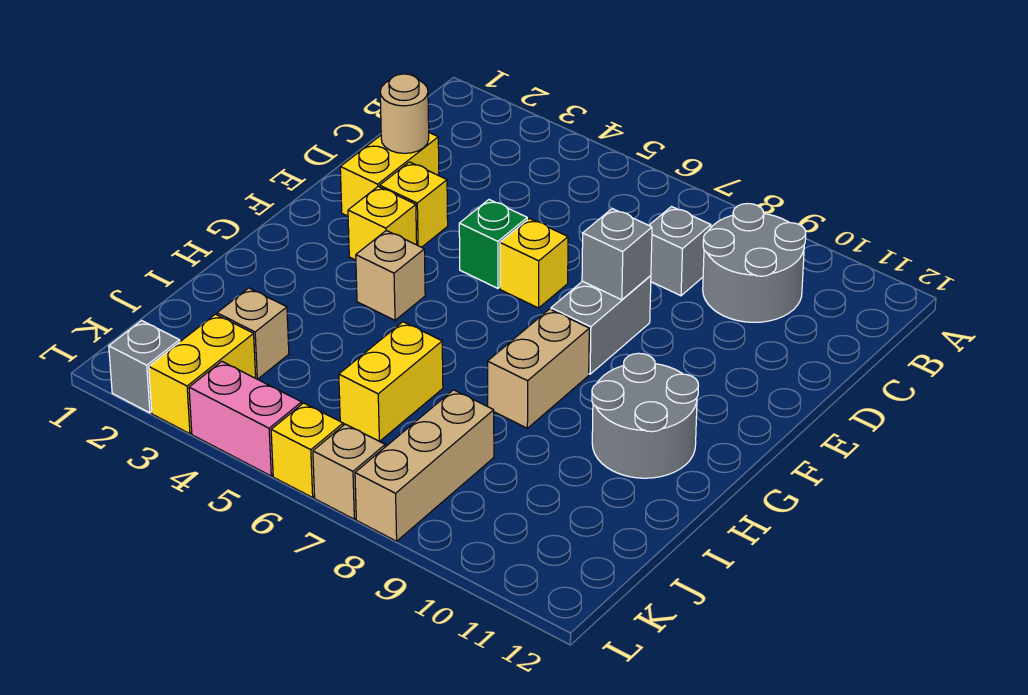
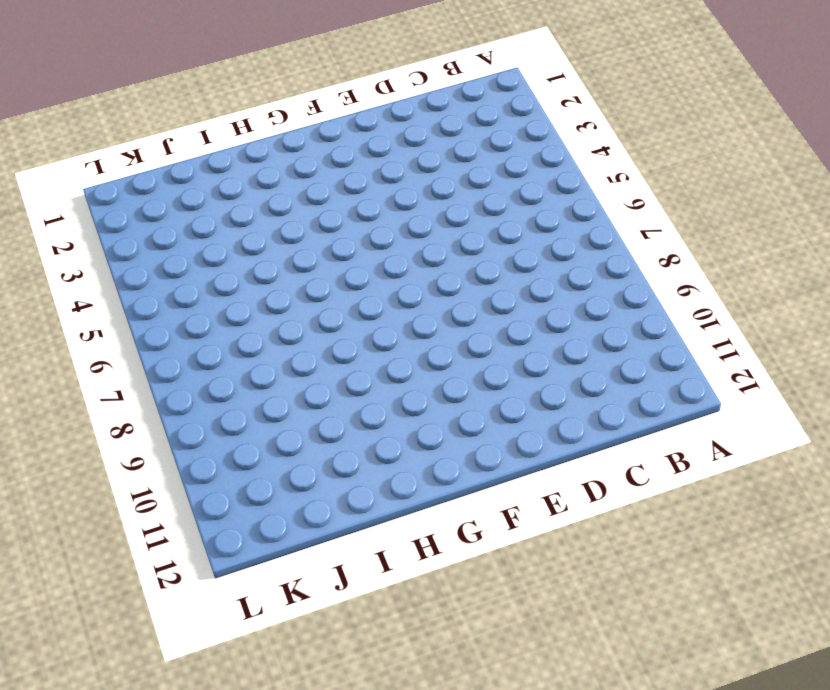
none -> grey round brick B9:C10 level 1
none -> grey brick C8 level 1
none -> yellow brick D2:E2 level 1

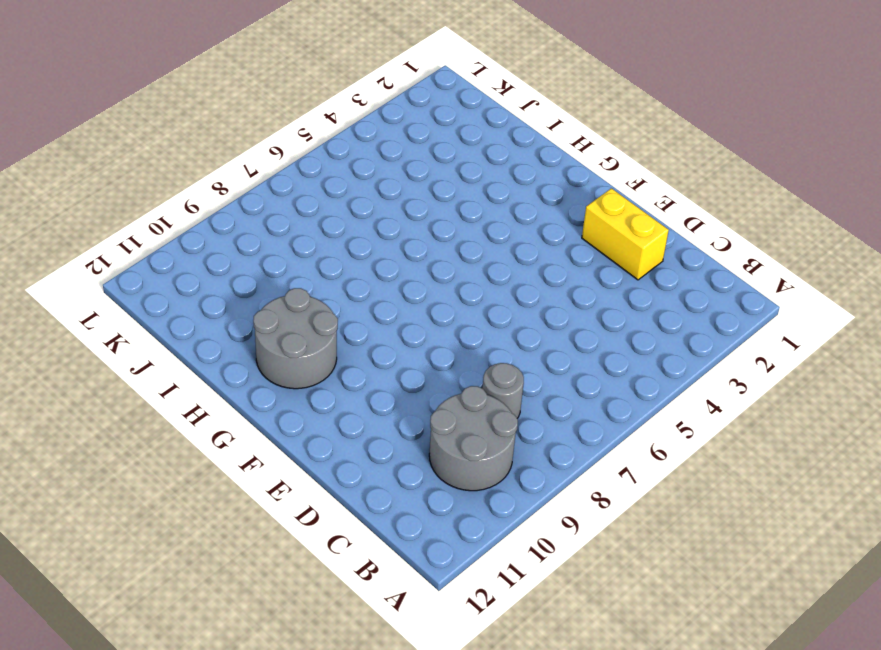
grey round brick C8 level 1 -> grey brick C8 level 1
none -> yellow brick E3 level 1
none -> green brick E5 level 1
none -> yellow brick E6 level 1

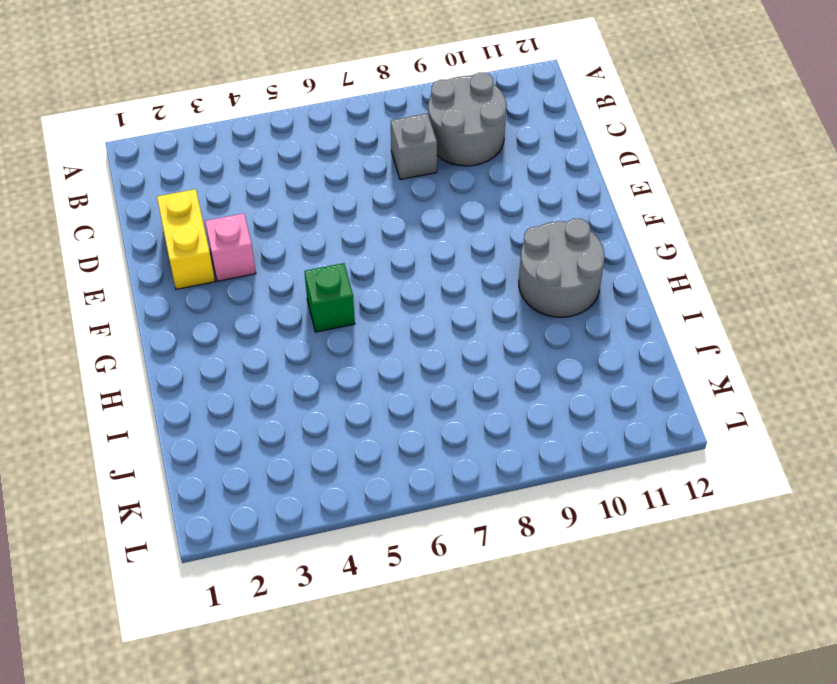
pink brick E3 level 1 -> yellow brick E3 level 1
green brick G5 level 1 -> green brick E5 level 1
none -> yellow brick E6 level 1
none -> grey brick E8:F8 level 1
none -> yellow brick F3 level 1

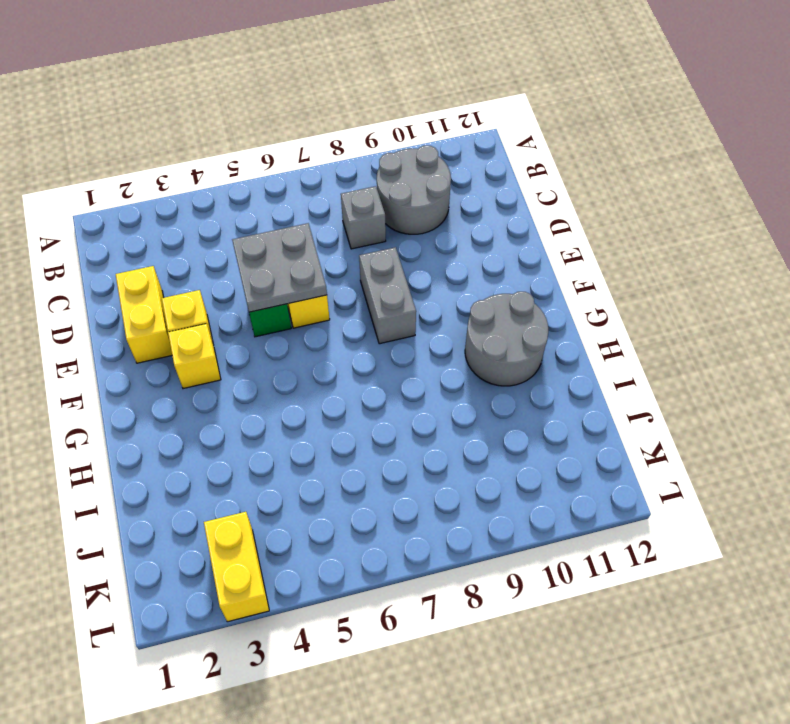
grey plate D5:E6 level 2 -> none
none -> tan brick G4 level 1
none -> tan brick G8:H8 level 1
none -> yellow brick I6:J6 level 1

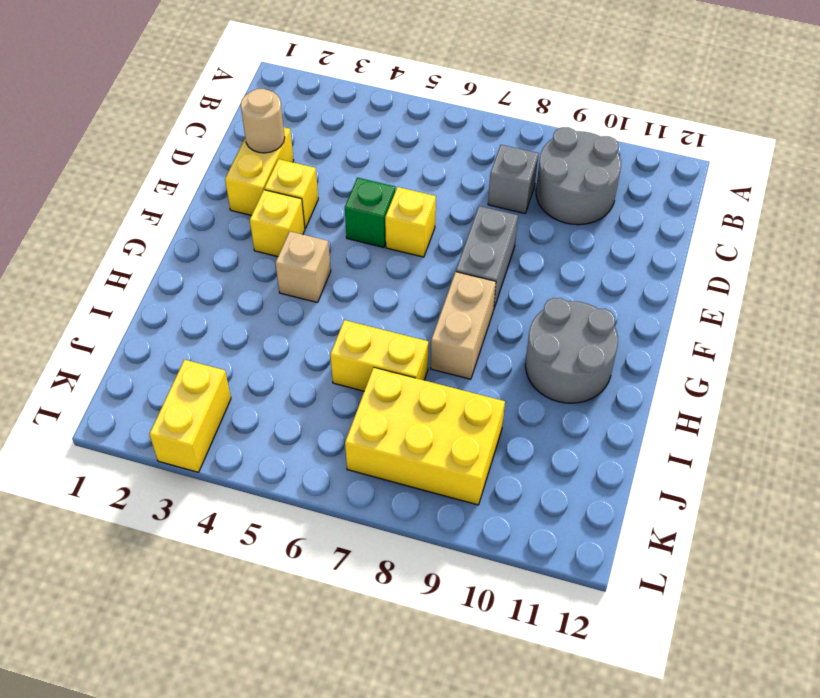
yellow brick I6:I7 level 1 -> yellow brick I6:J6 level 1
yellow brick J7:K9 level 1 -> tan brick J8:L8 level 1
none -> tan brick J3 level 1
none -> grey brick L2 level 1
none -> pink brick L4:L5 level 1

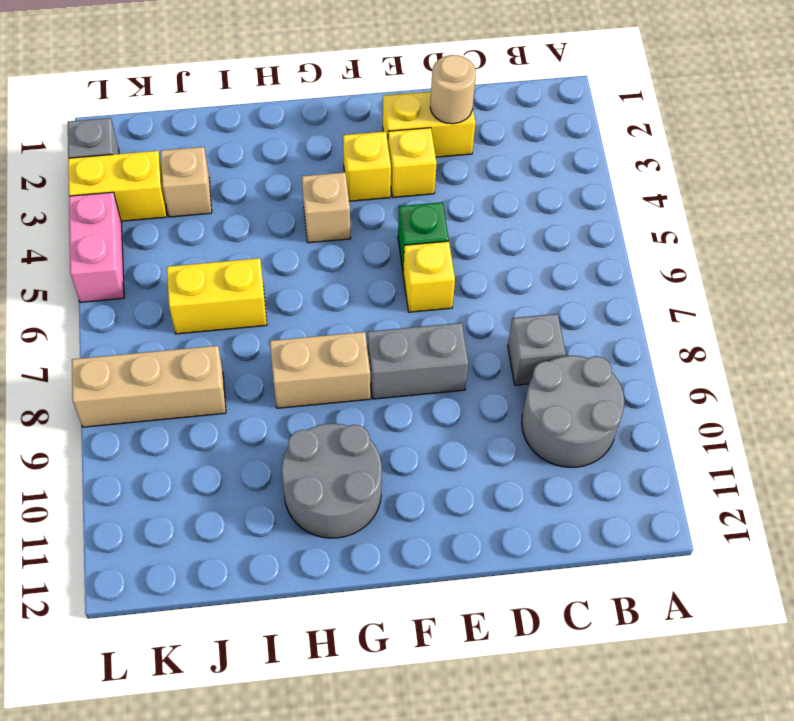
none -> yellow brick L6 level 1
none -> tan brick L7 level 1
none -> grey brick E8 level 2

